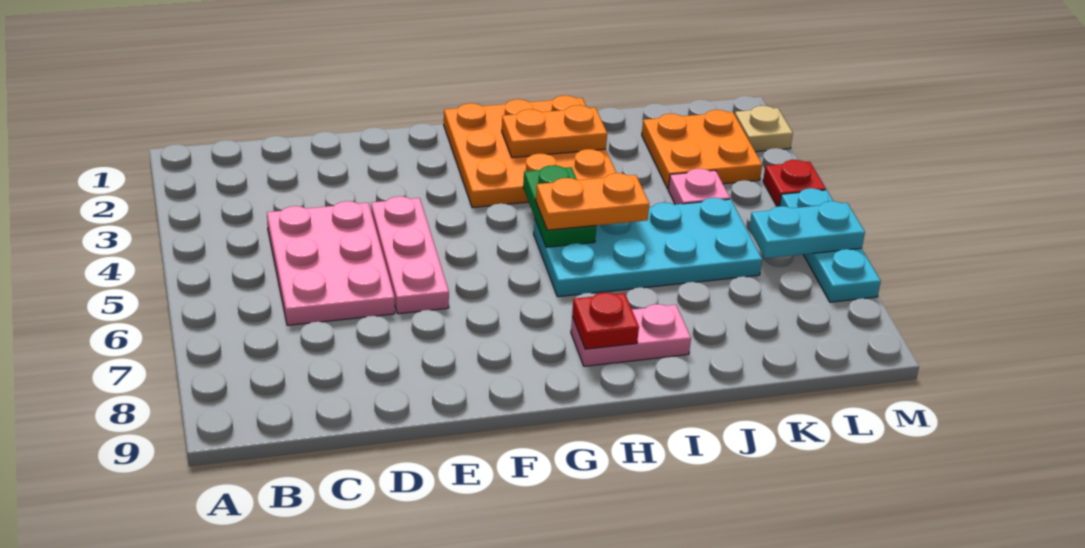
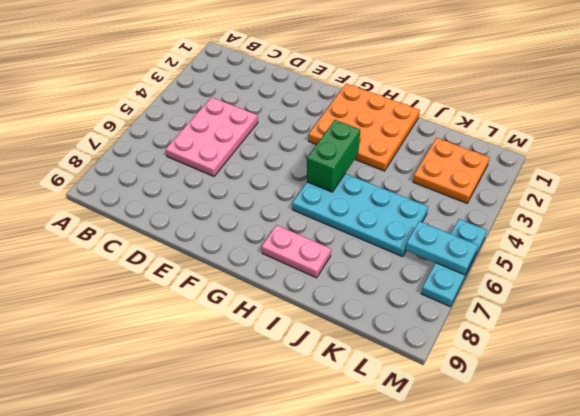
green brick H4:H5 level 2 -> green plate H4:H5 level 2
none -> pink plate E4:E6 level 1
none -> pink plate K4 level 1
none -> tan plate M2 level 1

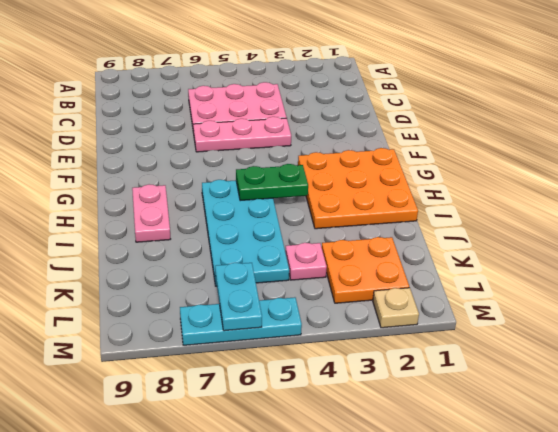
none -> red plate M4 level 1
none -> orange plate H2:I2 level 2
none -> red plate H8 level 2

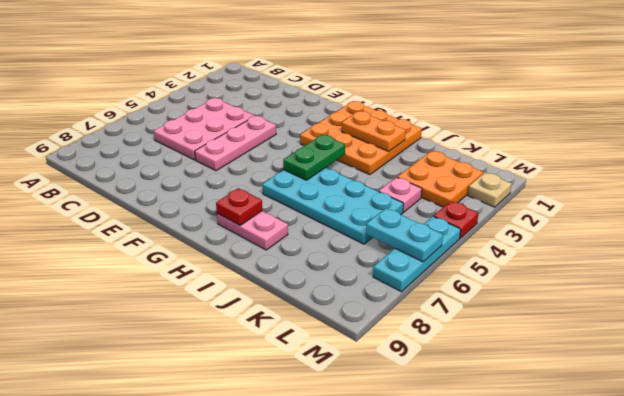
none -> orange plate H5:I5 level 3

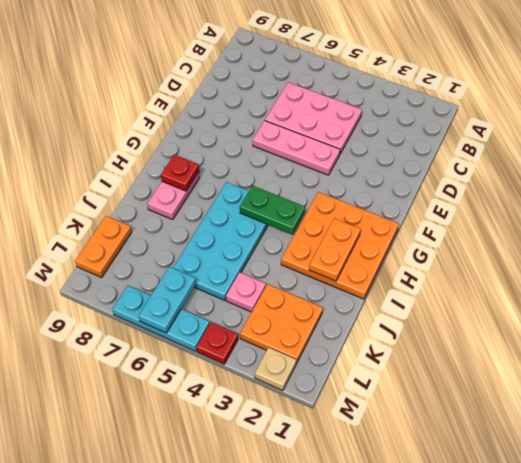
orange plate K9:L9 level 1 -> orange plate H5:I5 level 3

